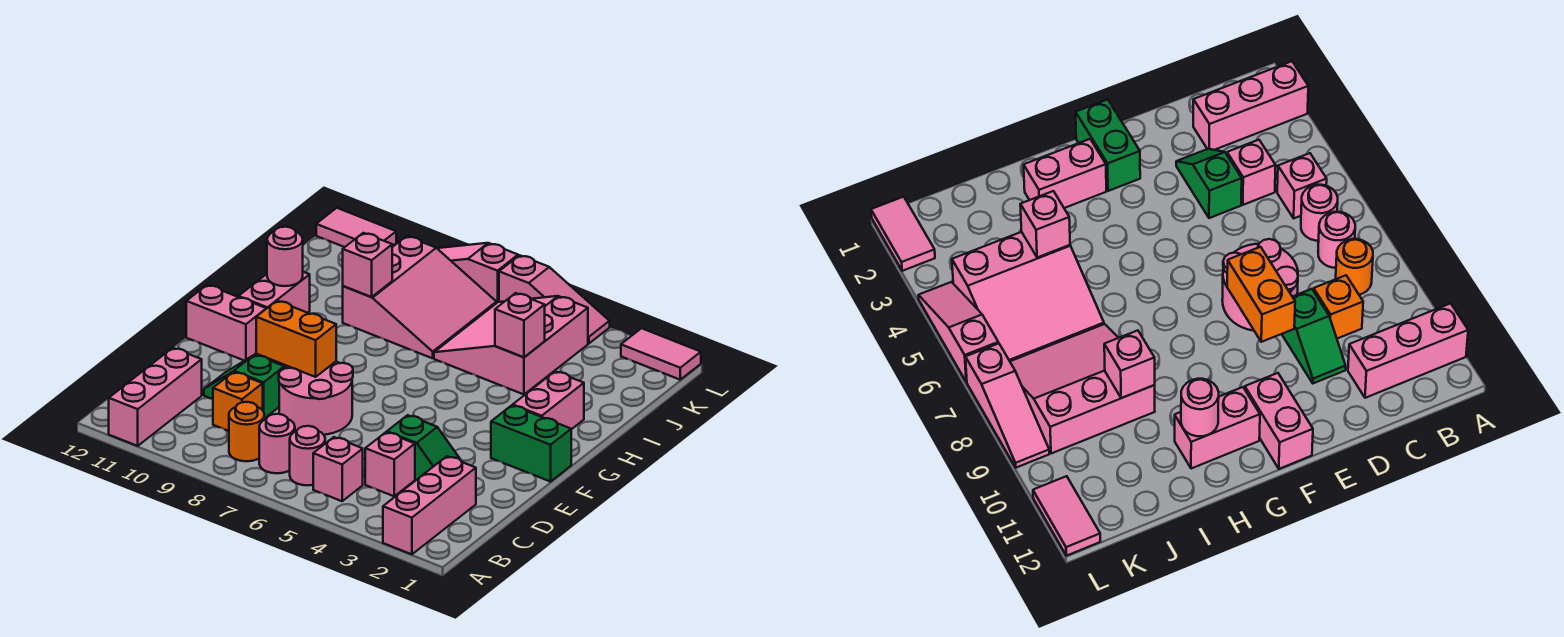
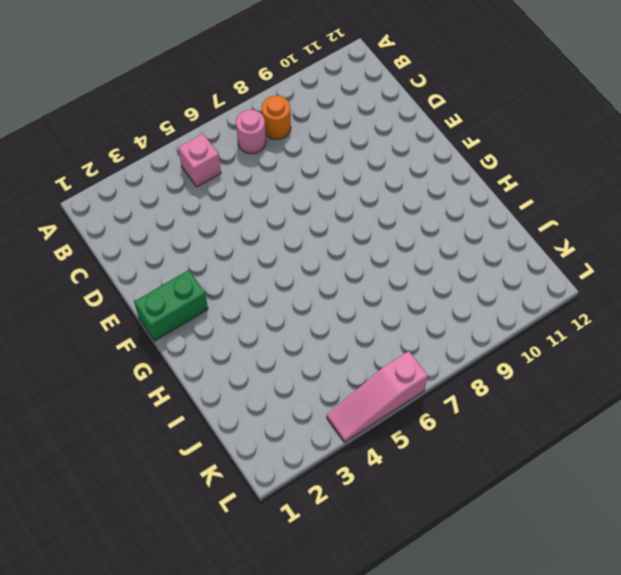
none -> pink brick A2:C2 level 1
none -> pink brick A11:C11 level 1
none -> pink round brick B6 level 1

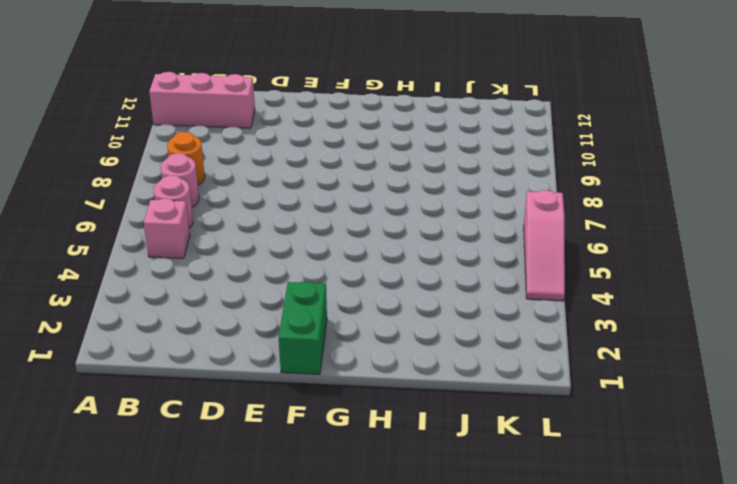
none -> pink brick A2:C2 level 1
none -> pink brick C4 level 1
none -> orange brick C9 level 1

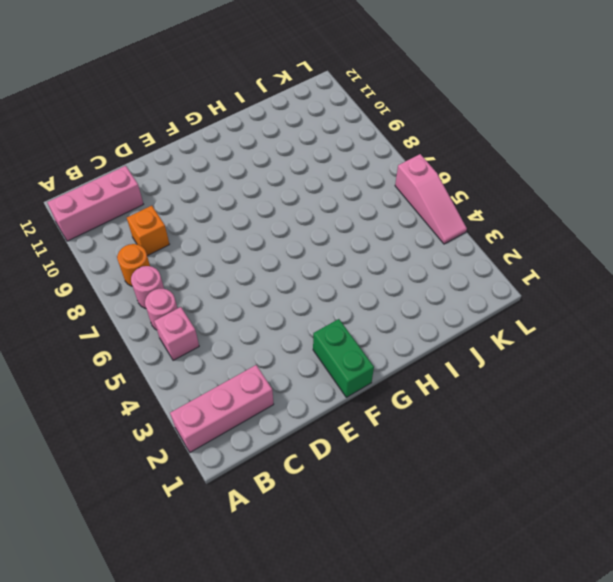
none -> pink brick C4 level 1
none -> green slope D3:D4 level 1 top 4
none -> pink round brick D7:E8 level 1

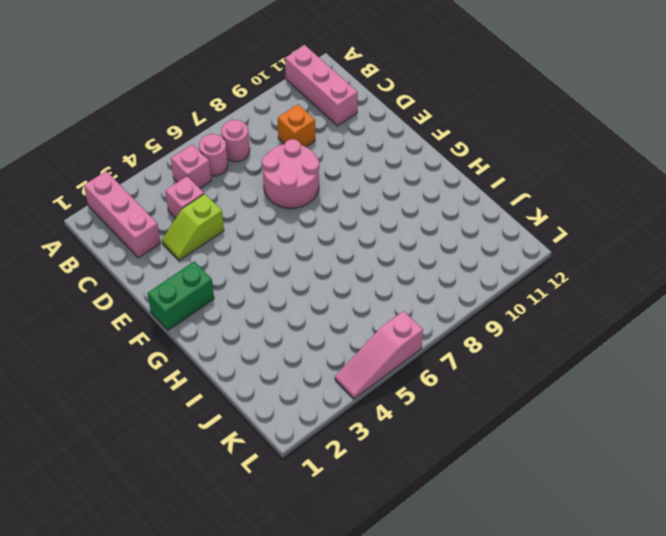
lime slope D3:D4 level 1 top 4 -> green slope D3:D4 level 1 top 4
none -> orange round brick B8 level 1
none -> green slope D9:D10 level 1 top 9
none -> pink brick F11:F12 level 1

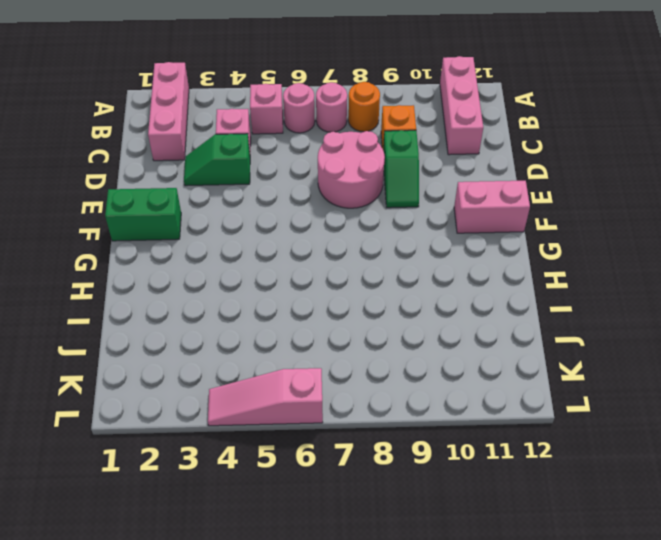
green slope D9:E9 level 1 top D -> green slope D9:D10 level 1 top 9
none -> pink brick G2:H2 level 1
none -> pink brick G11:H11 level 1
none -> pink slope I4:K6 level 1 top 4

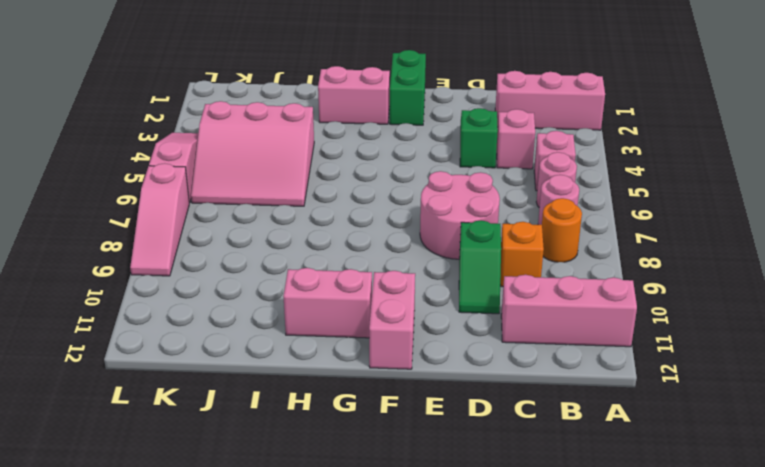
none -> pink slope I7:K9 level 1 top 9
none -> pink tile L1:L2 level 1
none -> pink tile L11:L12 level 1

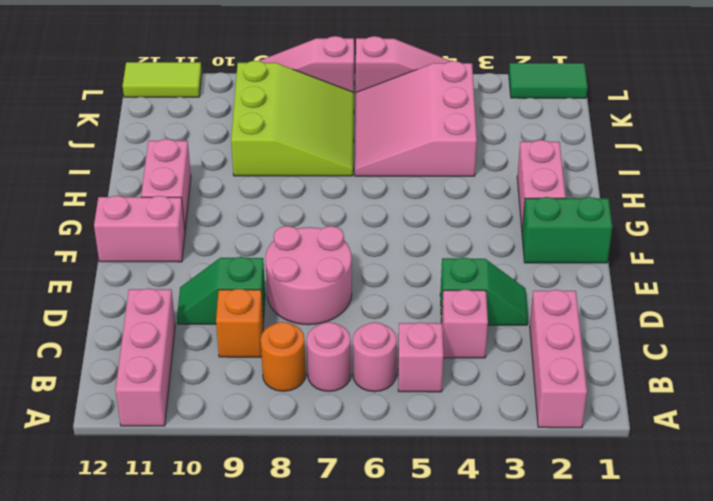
lime slope I7:K9 level 1 top 9 -> pink slope I7:K9 level 1 top 9
green tile L1:L2 level 1 -> pink tile L1:L2 level 1
lime tile L11:L12 level 1 -> pink tile L11:L12 level 1
none -> orange brick E8:E9 level 2
none -> pink round brick H11 level 2
none -> pink brick I4 level 2

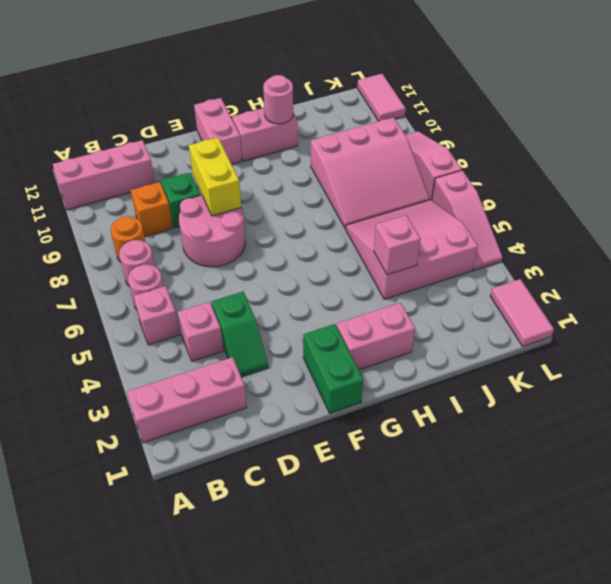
yellow brick E8:E9 level 2 -> orange brick E8:E9 level 2
none -> pink brick I9 level 2

